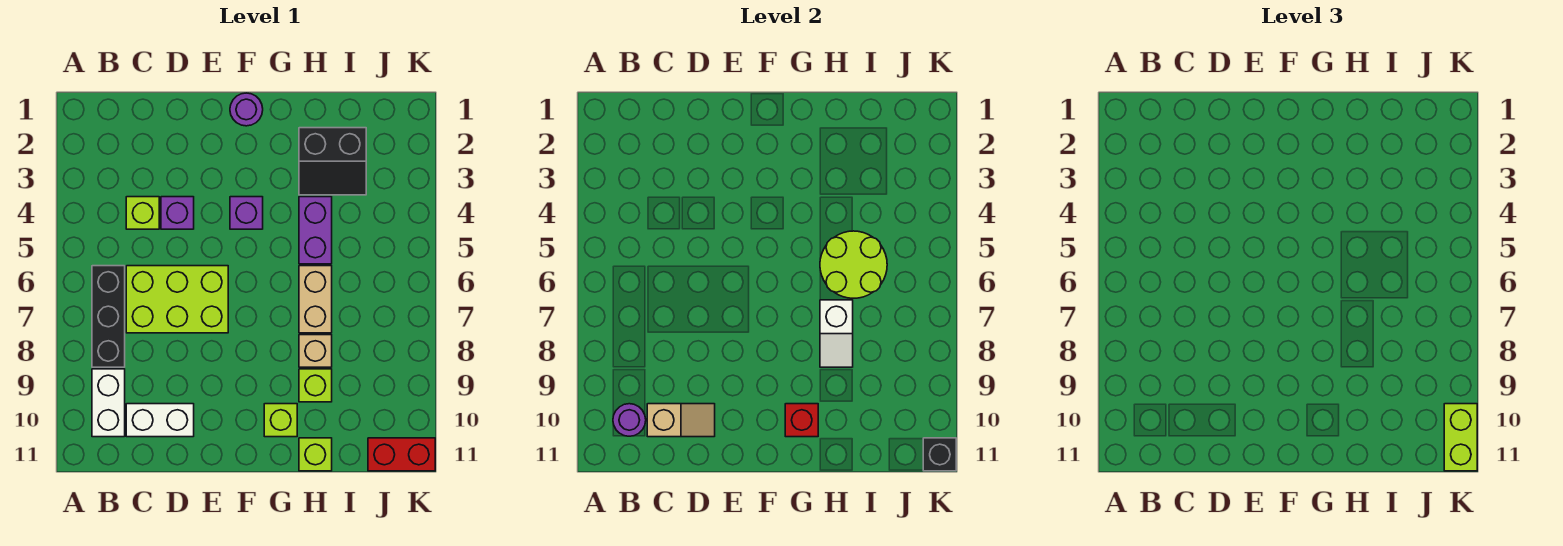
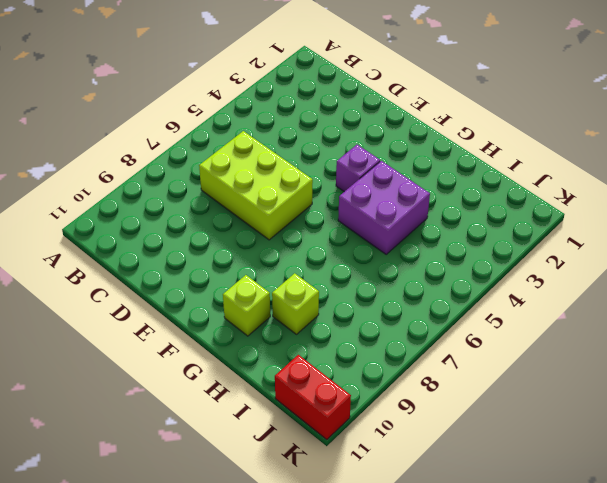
purple brick G4:H5 level 1 -> purple brick H4:H5 level 1
none -> black brick B6:B8 level 1
none -> white brick B9:B10 level 1
none -> lime brick C4 level 1

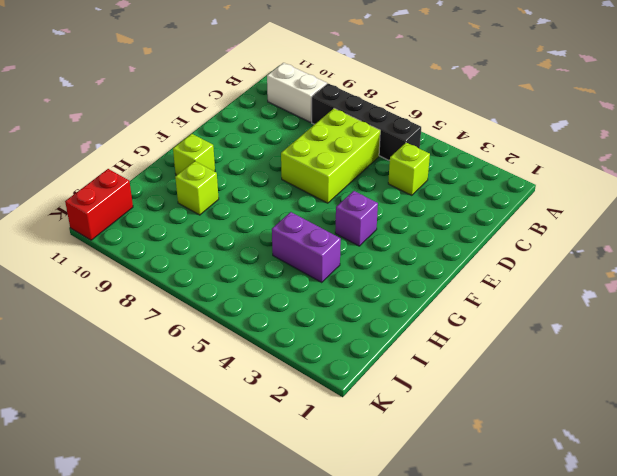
black brick B5:B8 level 1 -> black brick B6:B8 level 1
none -> white brick C10:D10 level 1
none -> purple brick D4 level 1
none -> purple round brick F1 level 1

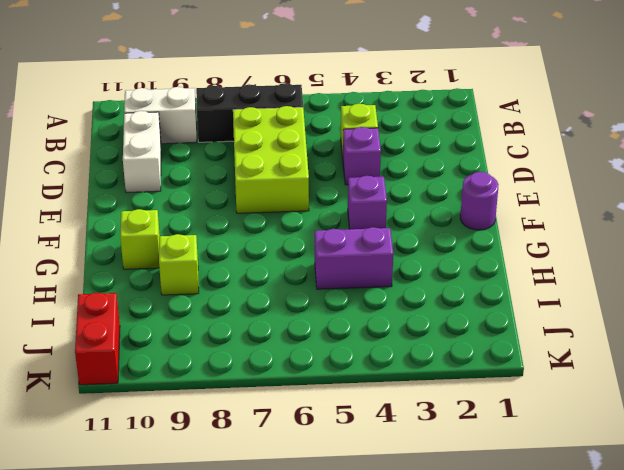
none -> black slope H2:I3 level 1 top 2
none -> tan brick H6:H7 level 1
none -> tan brick H8 level 1

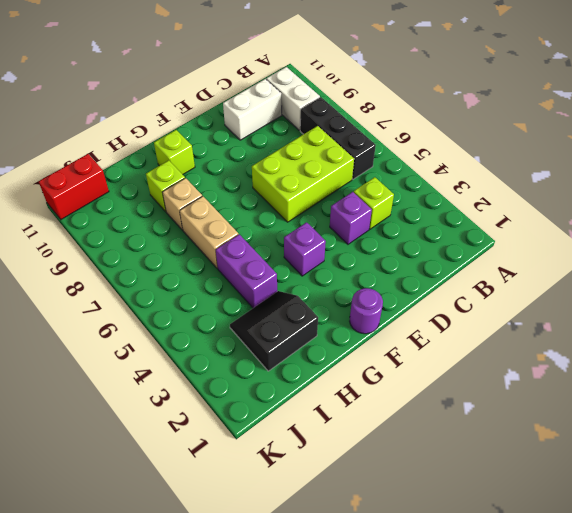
none -> lime brick H11 level 1
none -> purple round brick B10 level 2
none -> tan slope C10:D10 level 2 top C

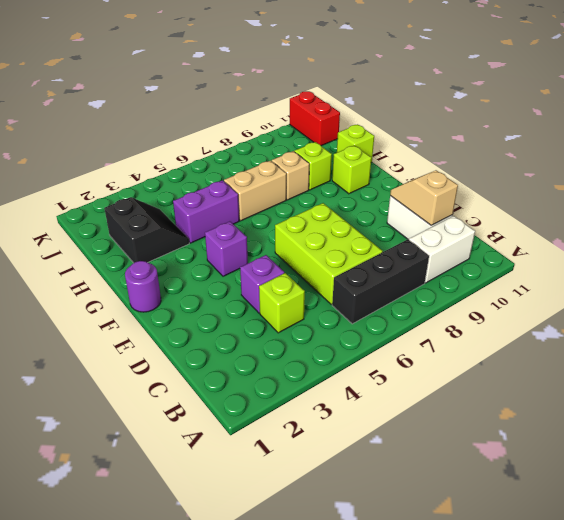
none -> purple round brick B10 level 2
none -> red brick G10 level 2
none -> lime round brick H5:I6 level 2

